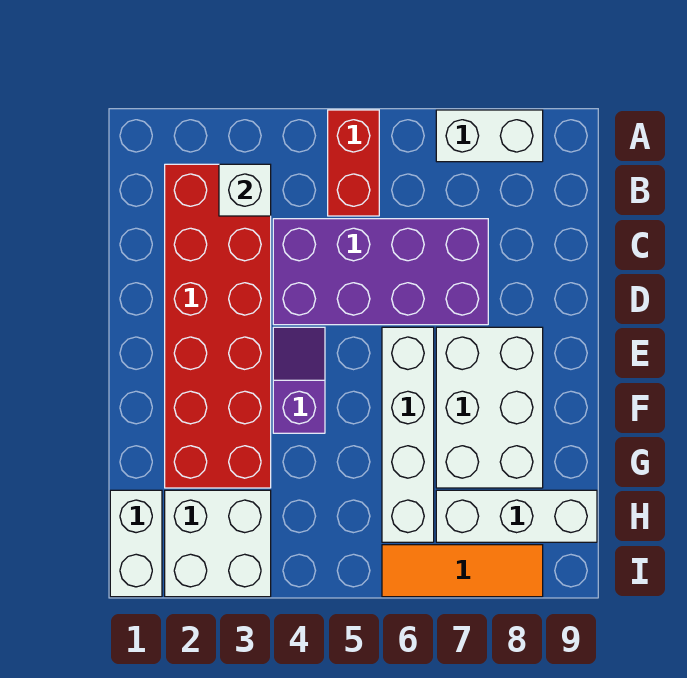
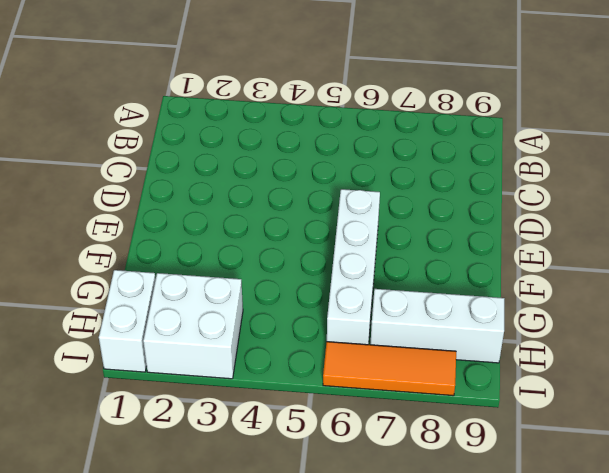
none -> red brick A5:B5 level 1
none -> white brick A7:A8 level 1
none -> red brick B2:G3 level 1

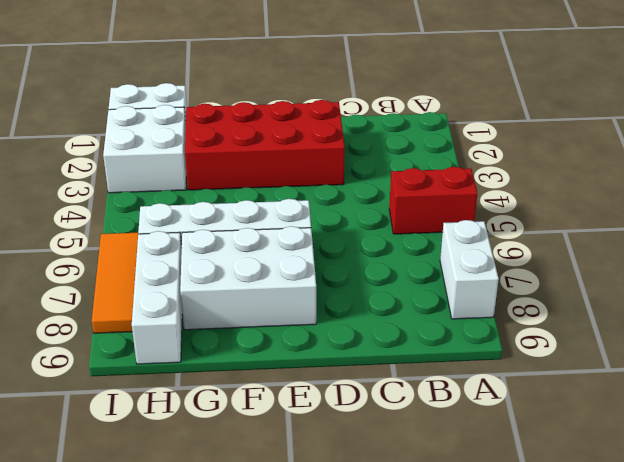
red brick D2:G3 level 1 -> red brick B2:G3 level 1
none -> purple brick C4:D7 level 1
none -> purple slope E4:F4 level 1 top F
none -> white brick B3 level 2

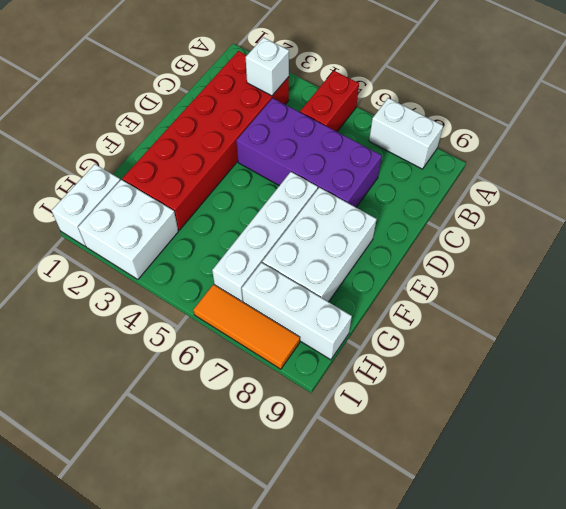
none -> purple slope E4:F4 level 1 top F

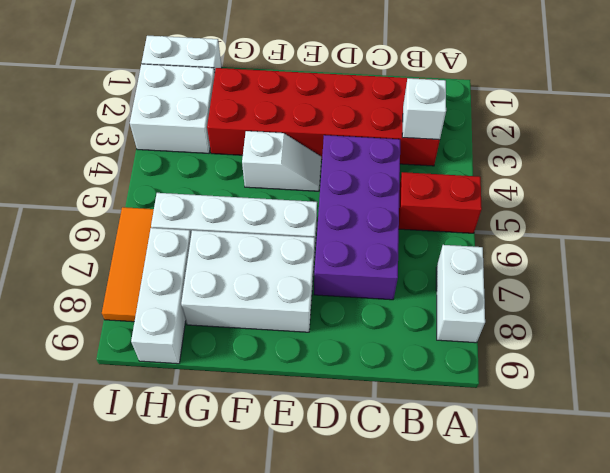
white slope E4:F4 level 1 top F -> purple slope E4:F4 level 1 top F

